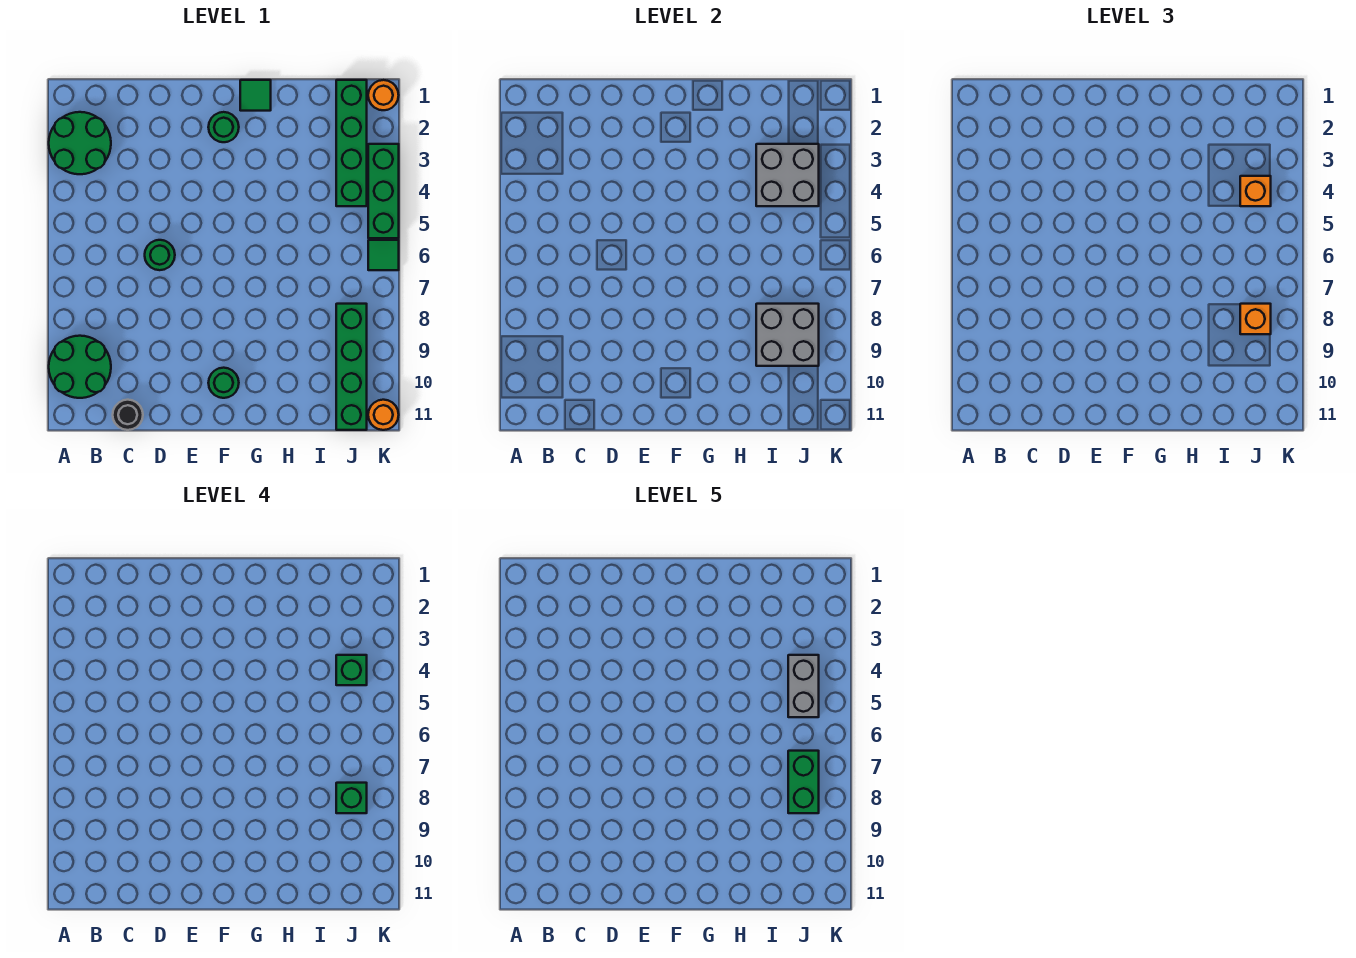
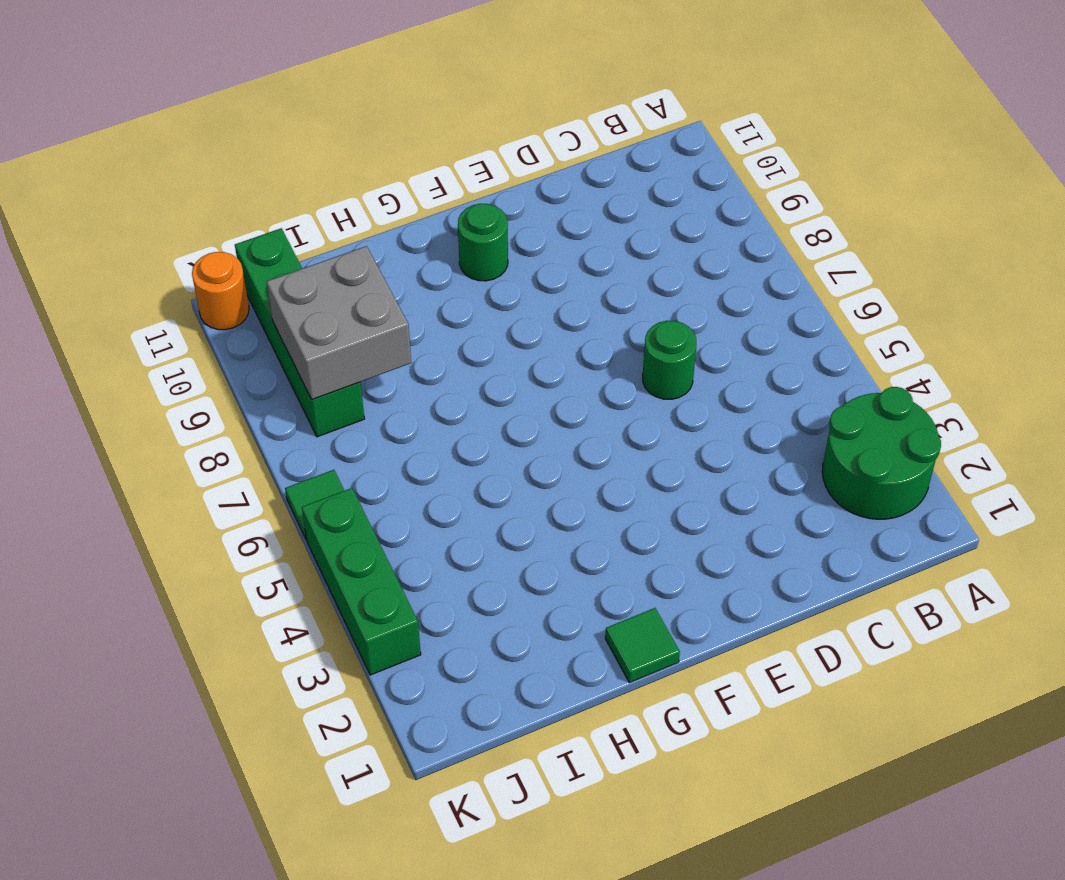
none -> green round brick A9:B10 level 1
none -> black round brick C11 level 1
none -> green round brick F2 level 1

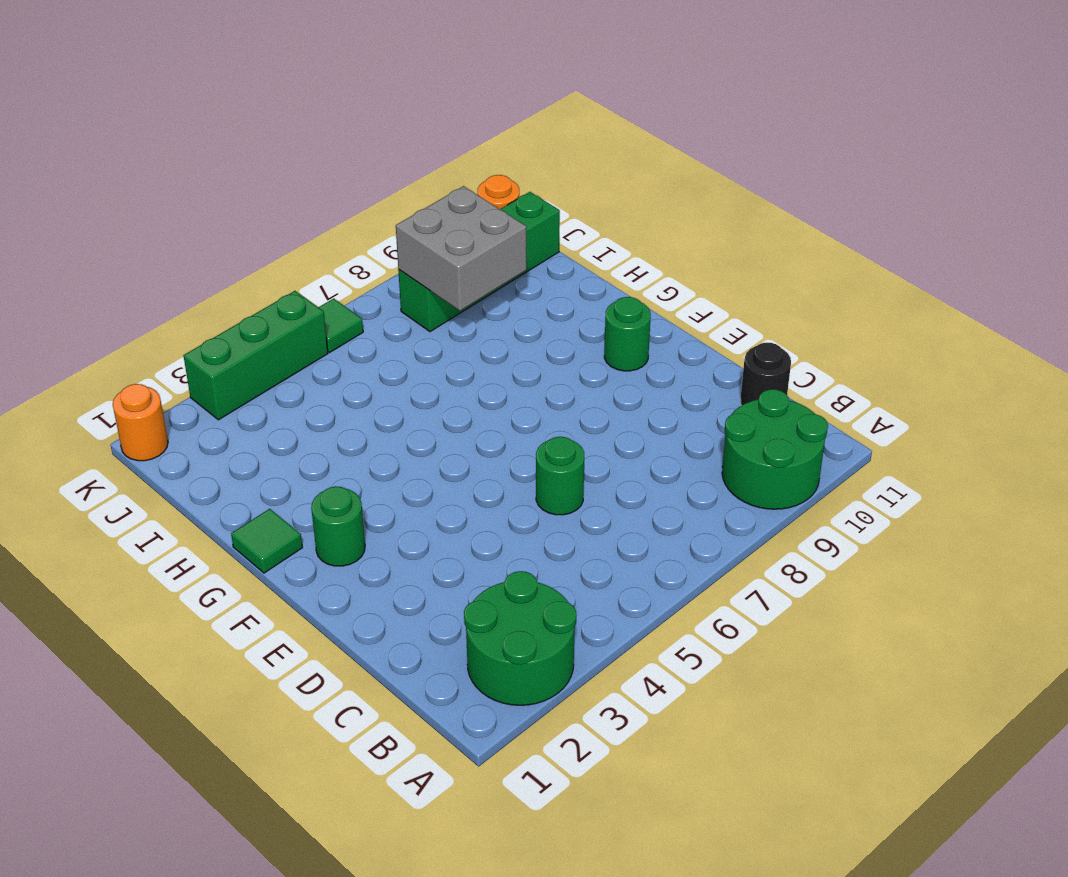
none -> green brick J1:J4 level 1
none -> grey brick I3:J4 level 2
none -> orange brick J4 level 3

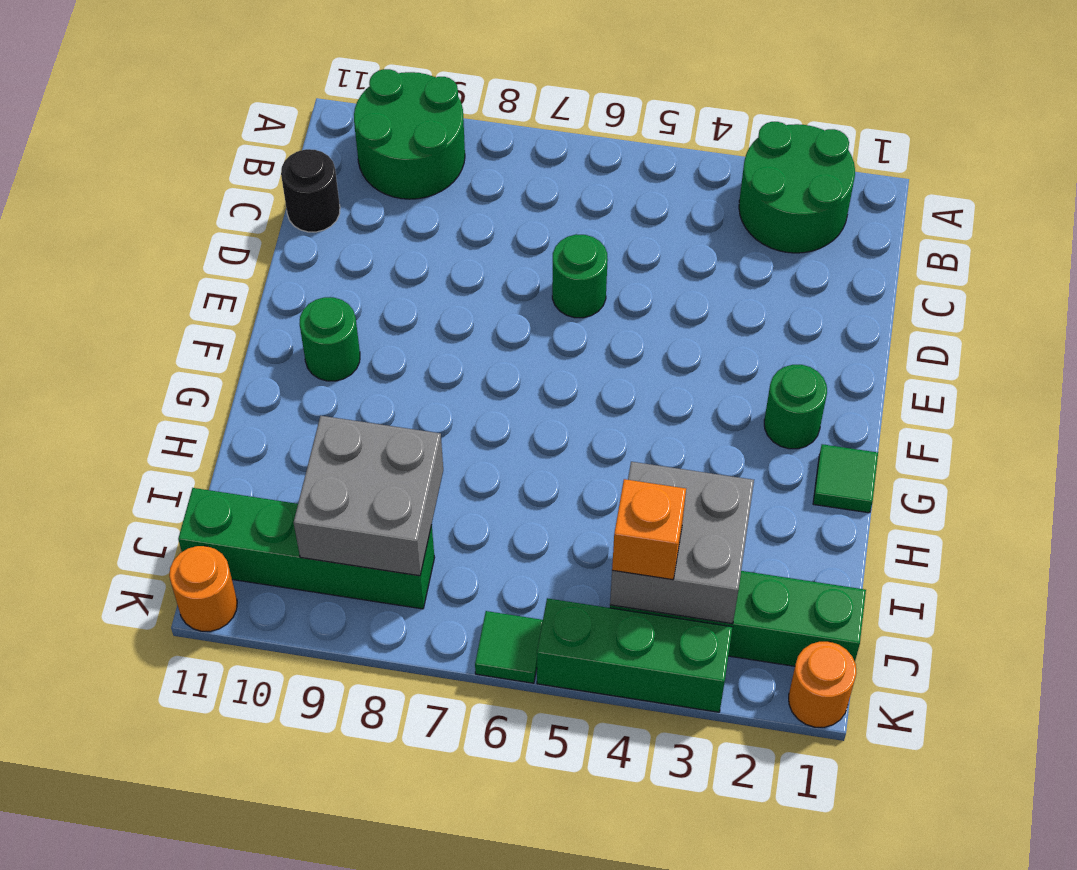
none -> orange brick J8 level 3
none -> green brick J4 level 4
none -> green brick J8 level 4

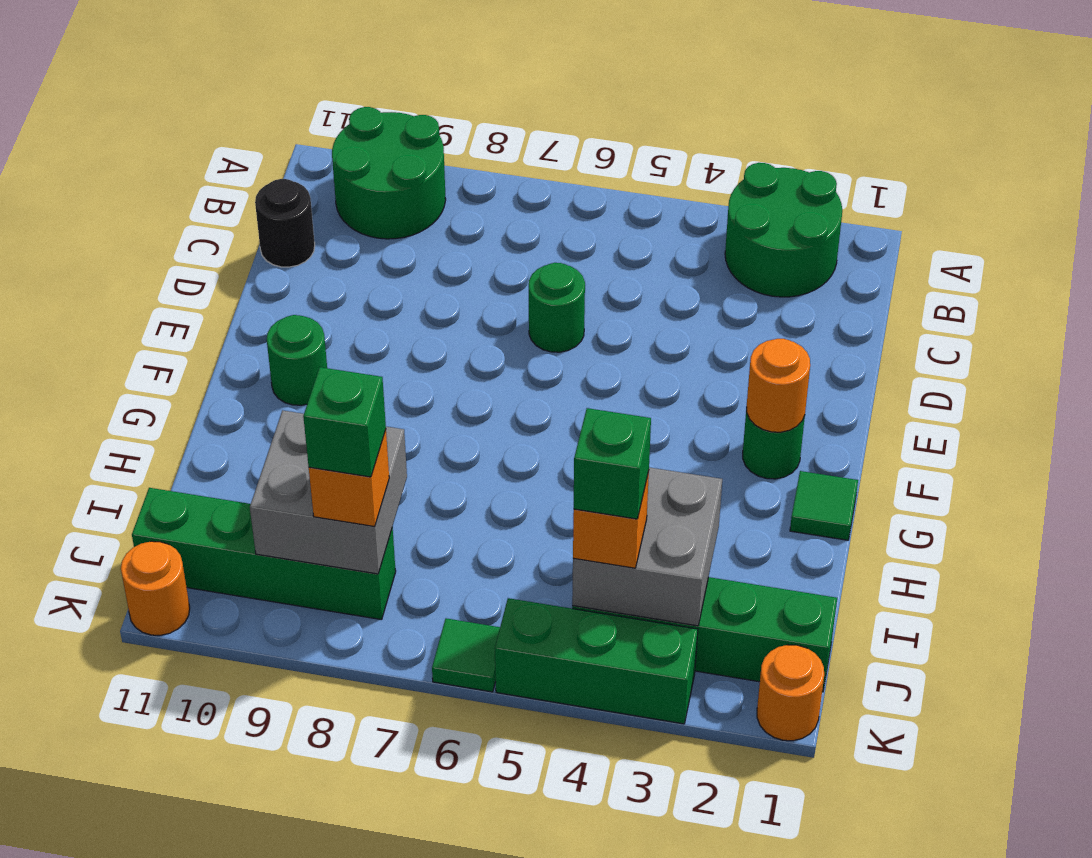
orange round brick F2 level 2 -> none
none -> grey brick J4:J5 level 5
none -> green brick J7:J8 level 5

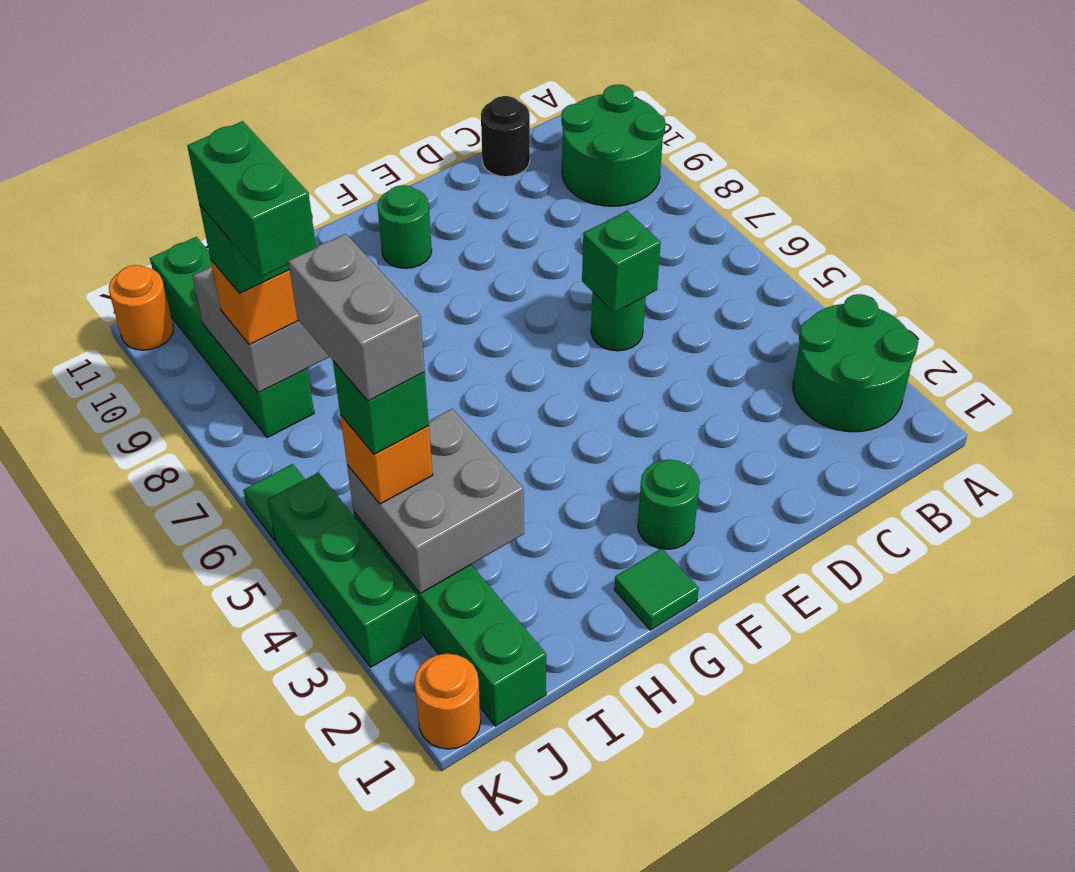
green brick D6 level 2 -> none

